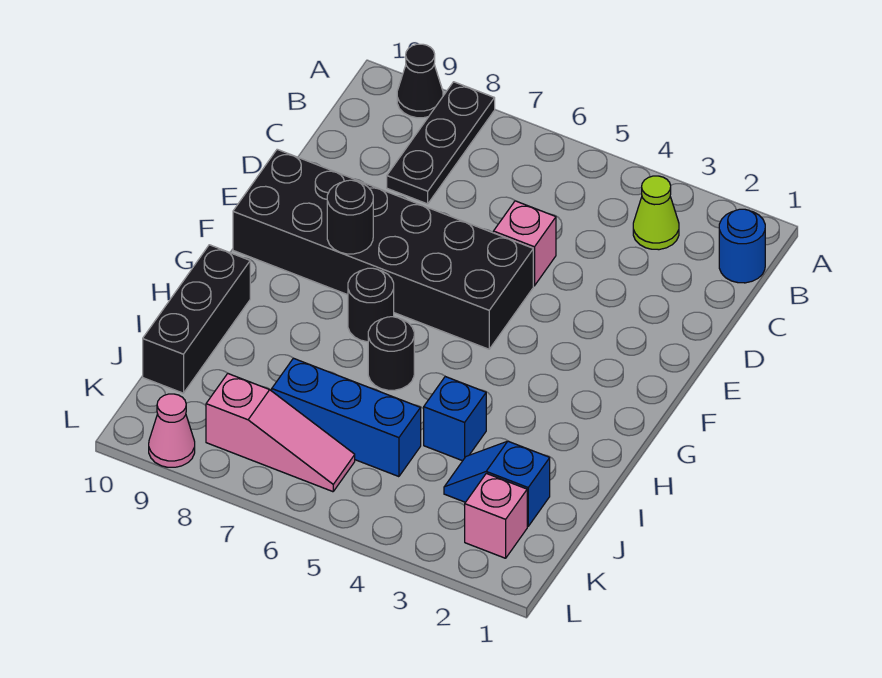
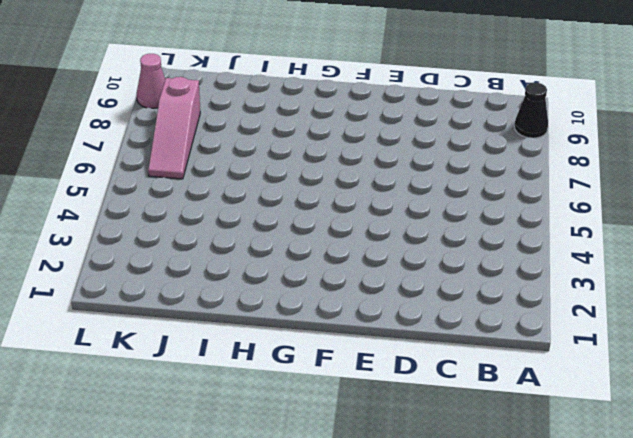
none -> black plate A8:C8 level 1
none -> blue round brick B1 level 1
none -> lime cone B3 level 1

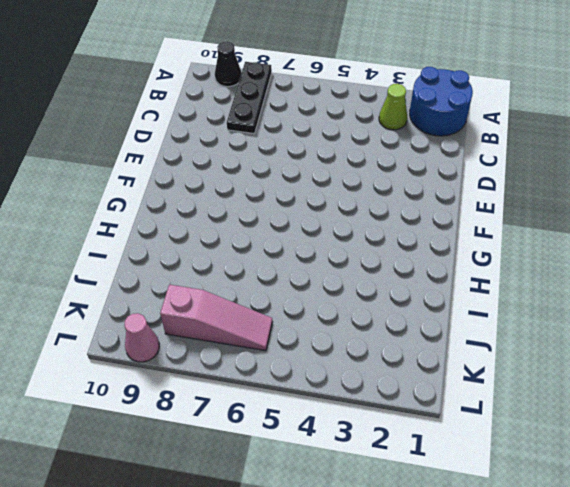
blue round brick A1:B2 level 1 -> blue round brick B1 level 1
none -> pink brick D5 level 1
none -> black brick E5:F10 level 1
none -> black round brick G7 level 1

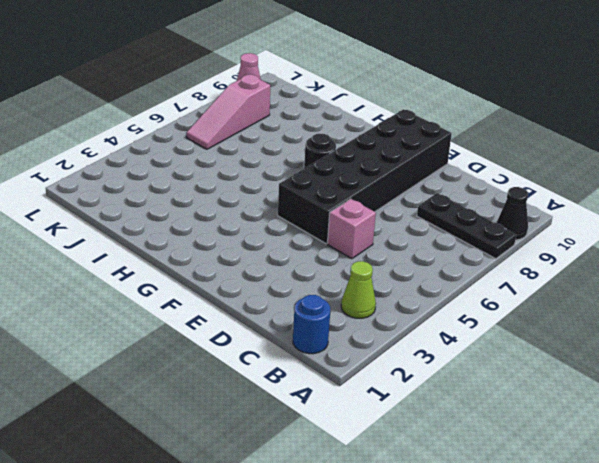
none -> black round brick H6 level 1
none -> black brick H10:J10 level 1
none -> blue brick I4 level 1

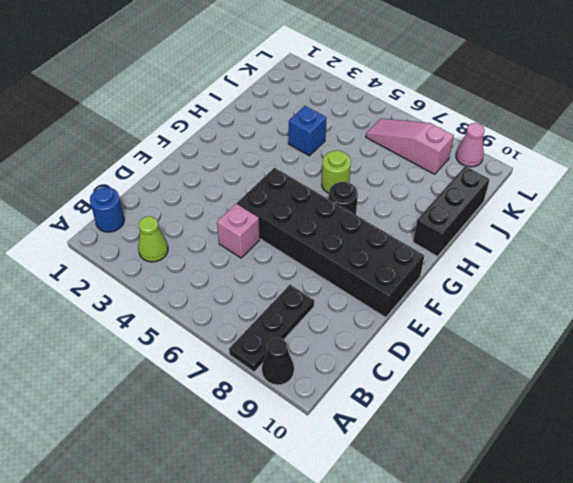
lime round brick H6 level 1 -> black round brick H6 level 1
none -> blue slope J2:J3 level 1 top 2
none -> blue brick J5:J7 level 1
none -> pink brick K2 level 1

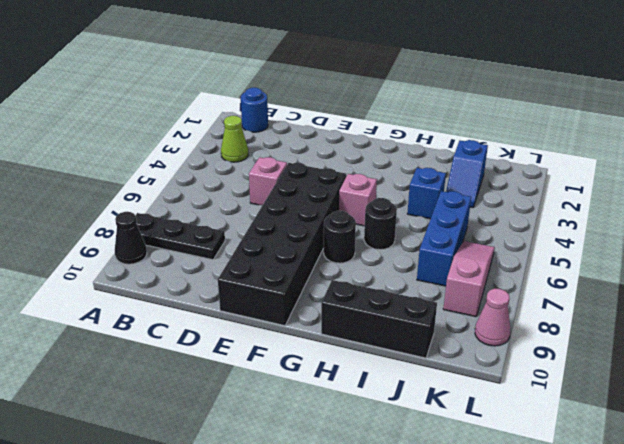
pink brick G5 level 1 -> pink brick K2 level 1
none -> black round brick F8 level 2

